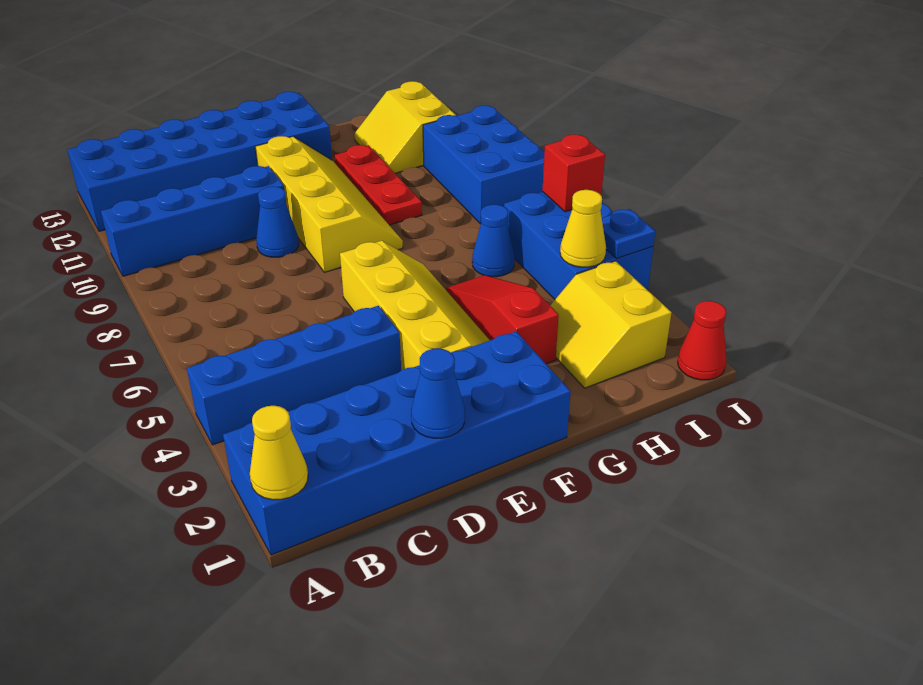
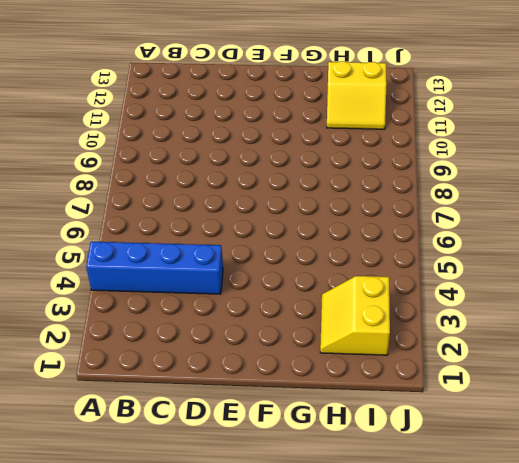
yellow slope H11:I12 level 1 top 12 -> yellow slope H11:I12 level 1 top I
none -> blue brick A1:F2 level 1
none -> blue brick A10:D10 level 1
none -> blue brick A12:F13 level 1

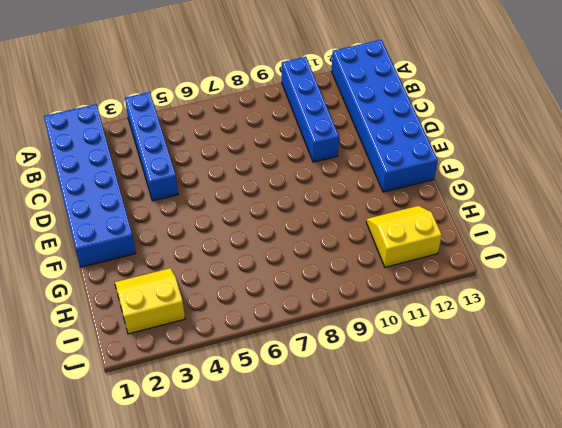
none -> blue cone D9 level 1
none -> yellow slope E3:F6 level 1 top E
none -> yellow slope E8:F11 level 1 top E

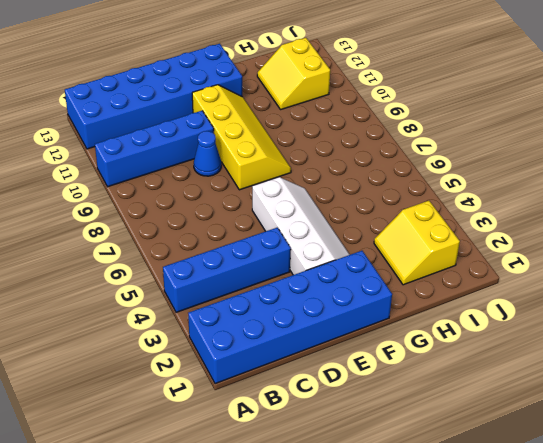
white slope E3:F6 level 1 top E -> yellow slope E3:F6 level 1 top E
none -> red slope G3:G5 level 1 top 3
none -> red plate G9:G11 level 1
none -> blue cone H6 level 1

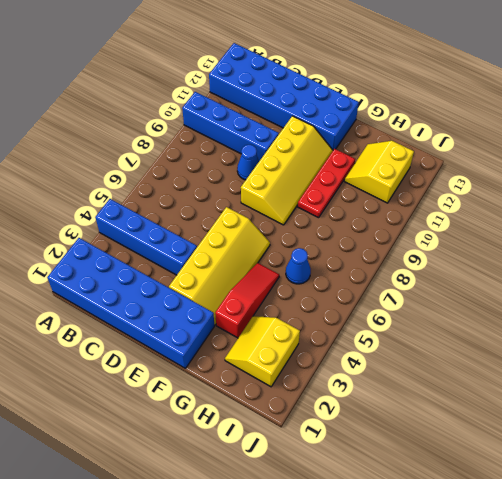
none -> blue brick I4:J6 level 1
none -> blue brick I8:J10 level 1
none -> red cone J1 level 1

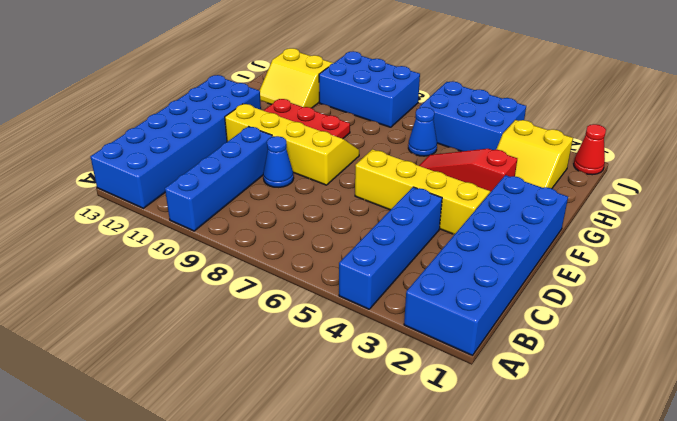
none -> yellow cone A1 level 2
none -> blue cone D1 level 2
none -> yellow cone I4 level 2

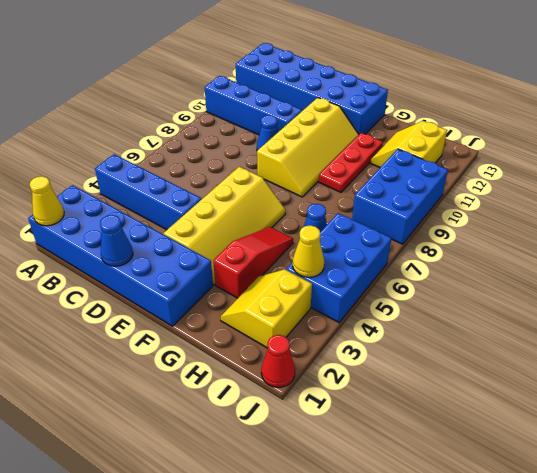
none -> blue plate J4 level 2
none -> red brick J6 level 2

